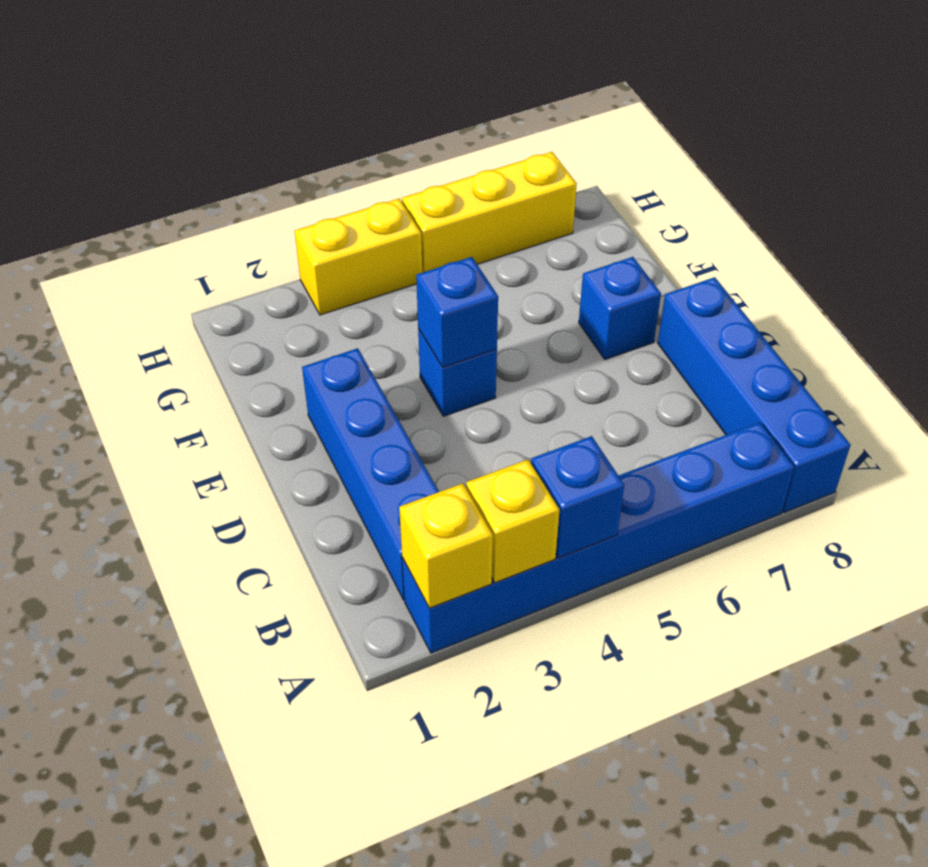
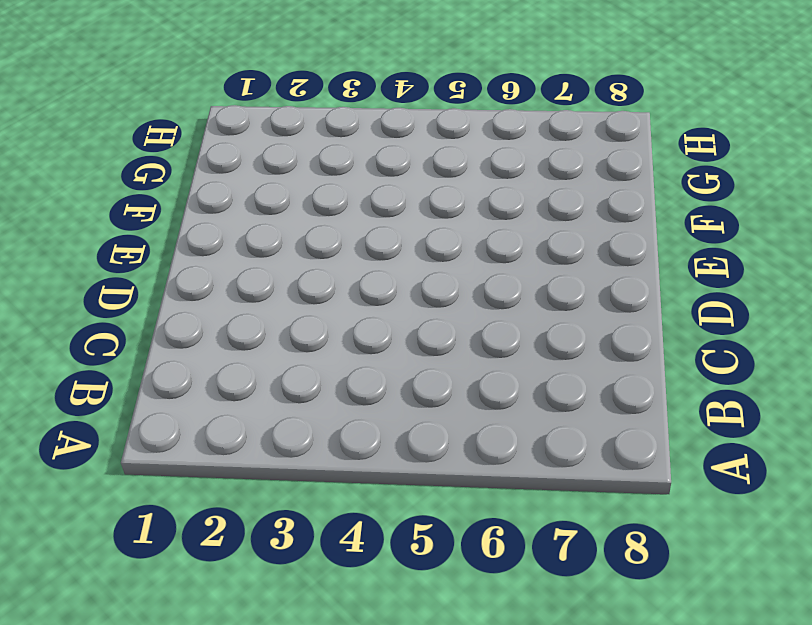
none -> blue brick A2:A7 level 1
none -> blue brick A8:D8 level 1

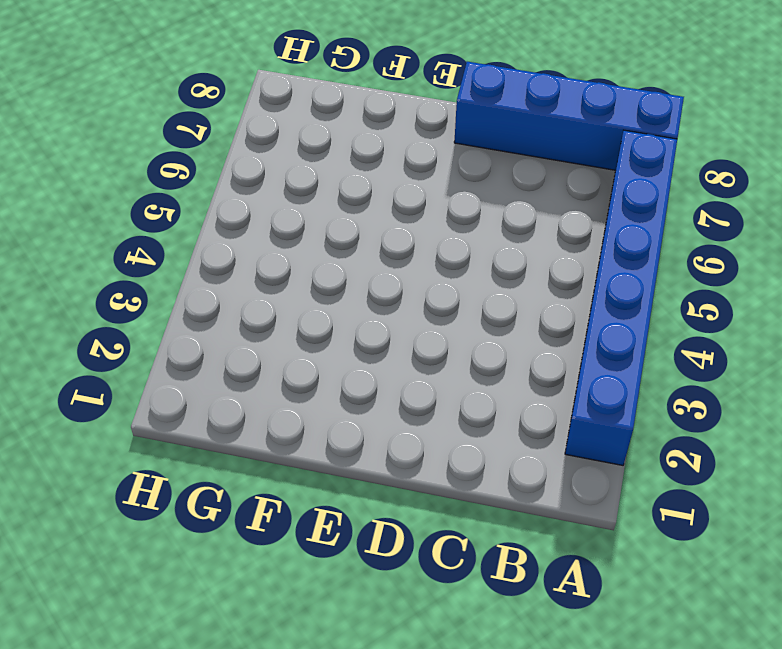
none -> blue brick B2:E2 level 1
none -> blue brick E4 level 1

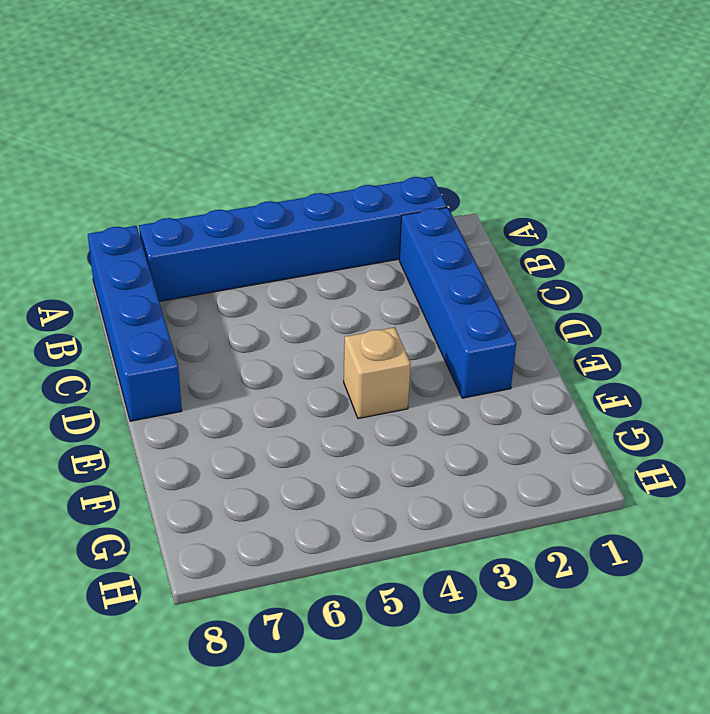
tan brick E4 level 1 -> blue brick E4 level 1
none -> blue brick E7 level 1
none -> yellow brick H3:H4 level 1

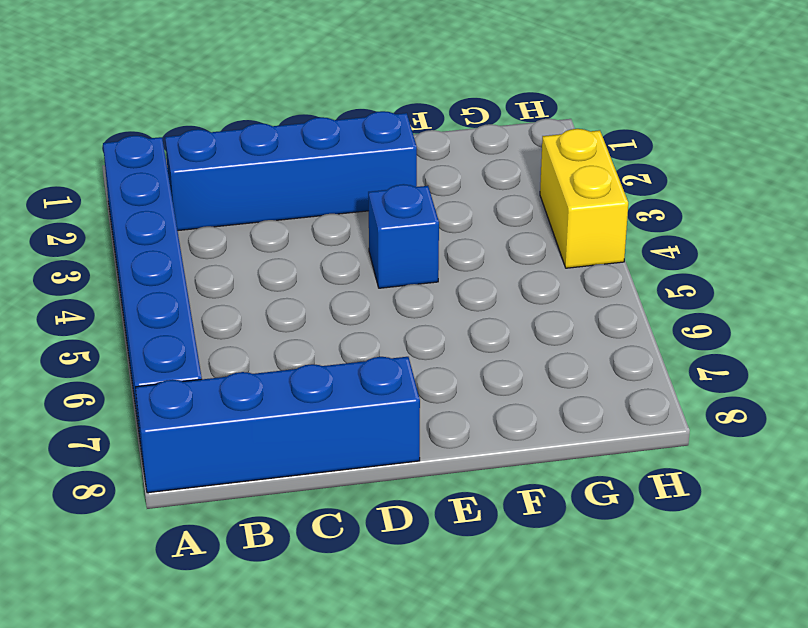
none -> blue brick E7 level 1
none -> yellow brick H5:H7 level 1

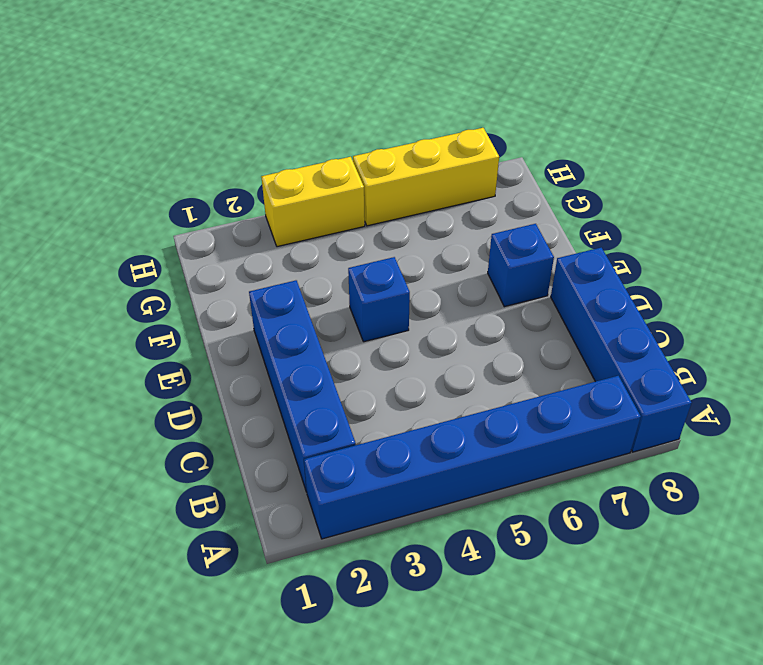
none -> yellow brick A2 level 2
none -> yellow brick A3 level 2

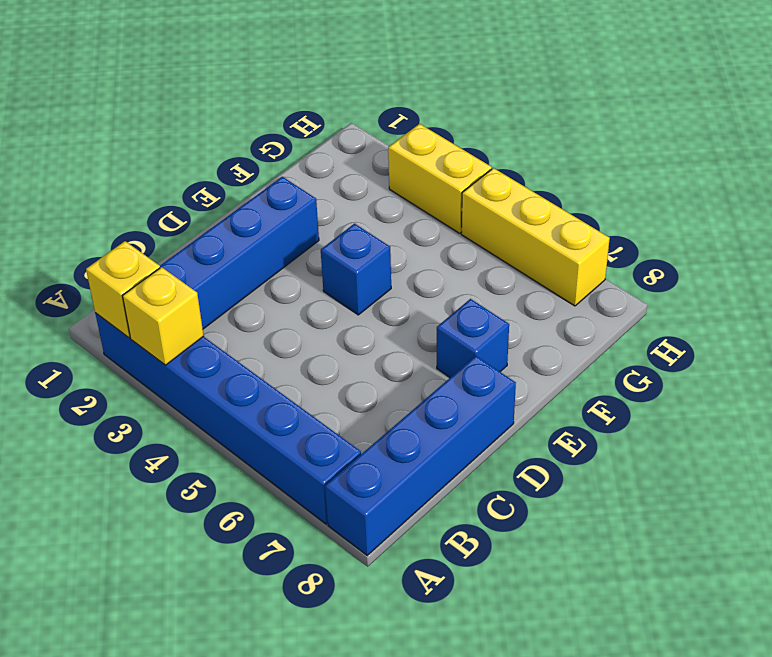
none -> blue brick A4 level 2
none -> blue brick E4 level 2

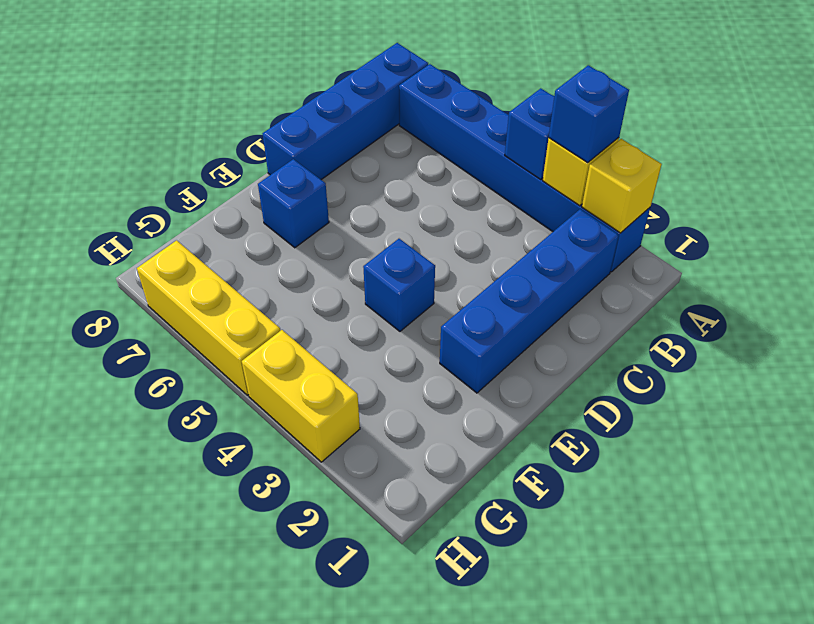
blue brick A3 level 3 -> blue brick E4 level 2

